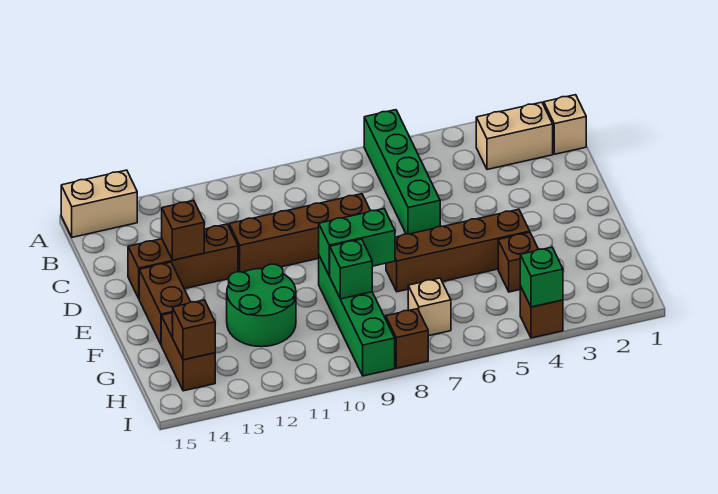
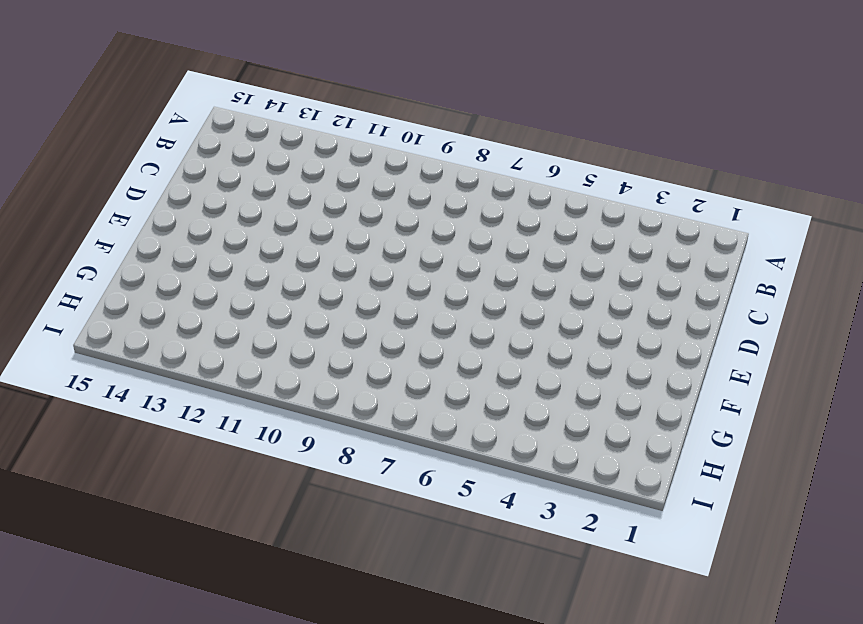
none -> green brick A6:D6 level 1
none -> tan brick A14:A15 level 1
none -> tan brick B1 level 1

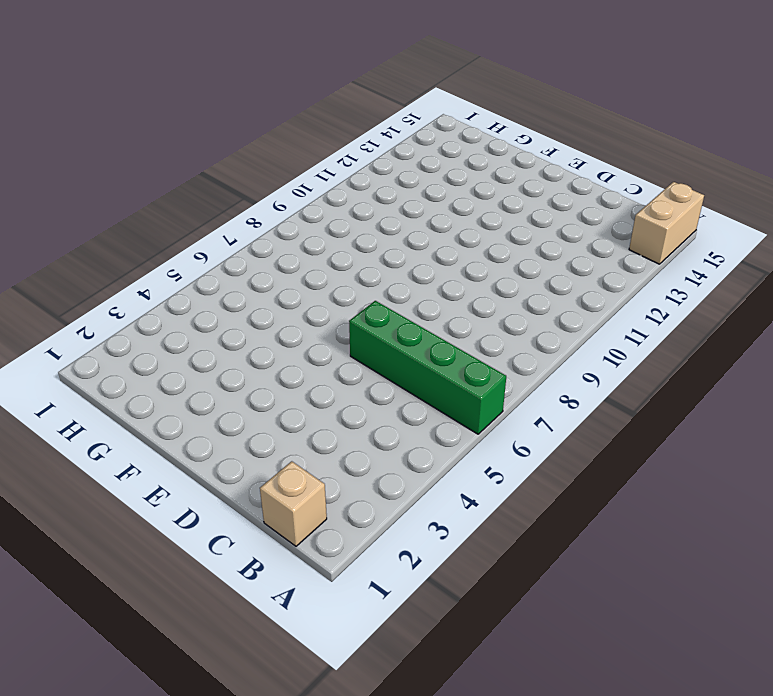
none -> tan brick B2:B3 level 1
none -> brown brick D8:D11 level 1
none -> brown brick D12:D14 level 1

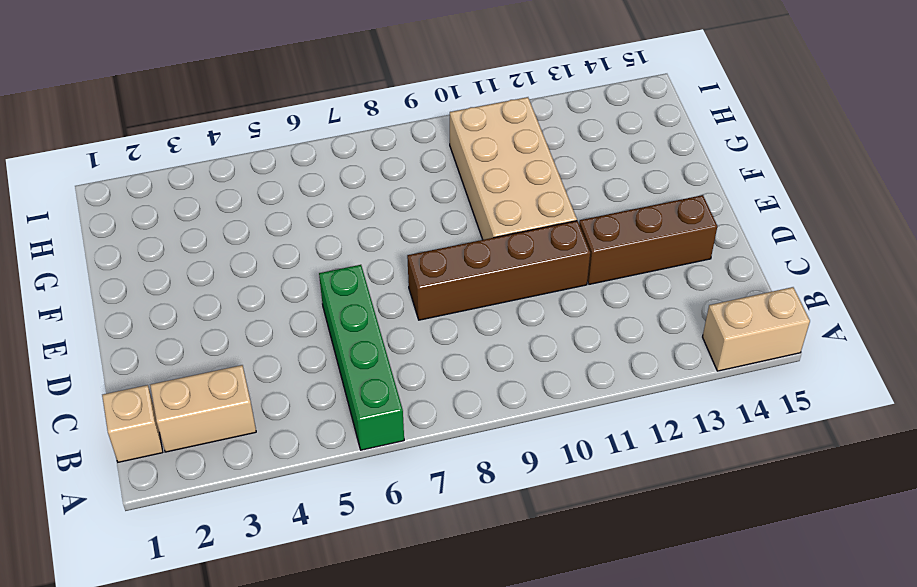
tan brick E10:H11 level 1 -> green round brick F11:G12 level 1
none -> brown brick E14:F14 level 1
none -> brown brick F4:F7 level 1
none -> green brick F9:I9 level 1

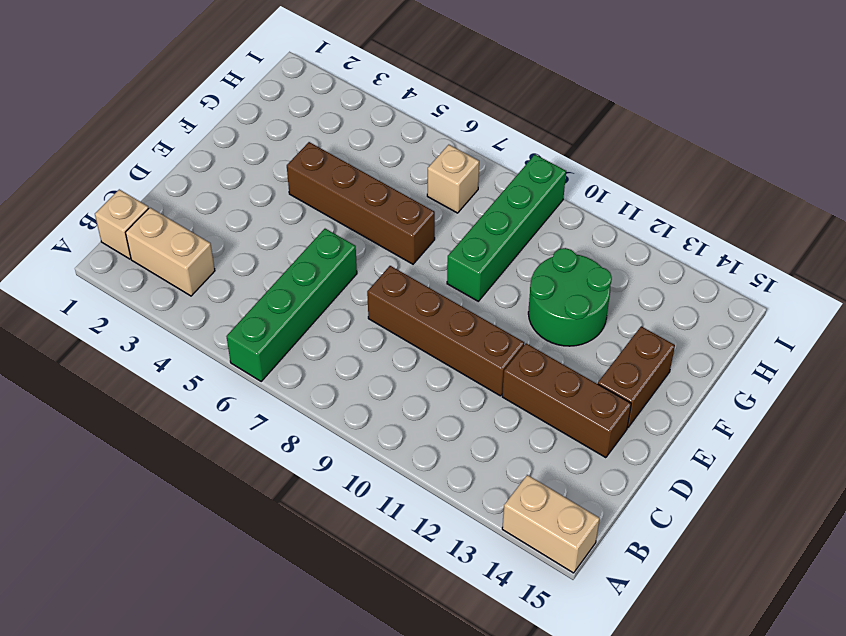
none -> brown brick G4 level 1
none -> brown brick G14:H14 level 1
none -> brown brick I4 level 1

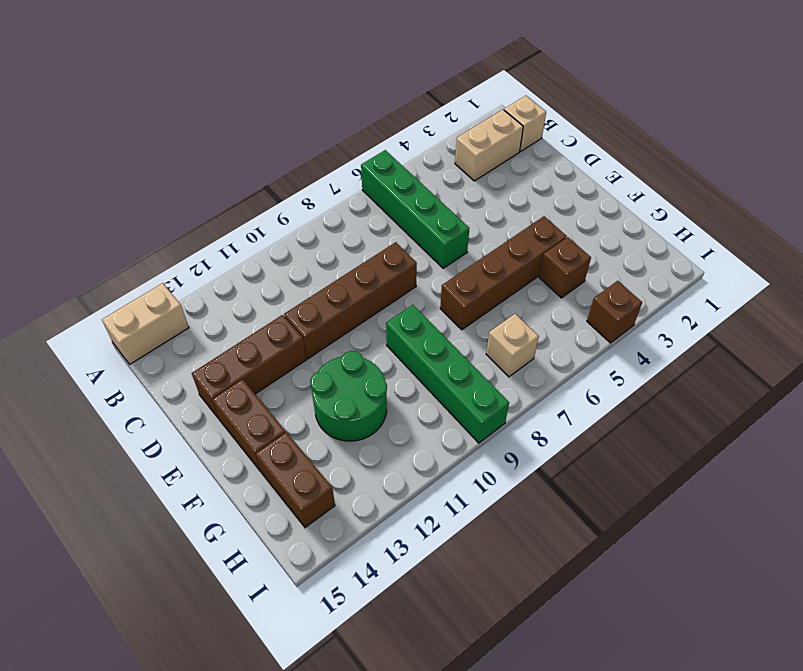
none -> brown brick I8 level 1
none -> brown brick D13 level 2
none -> green brick F8:F9 level 2

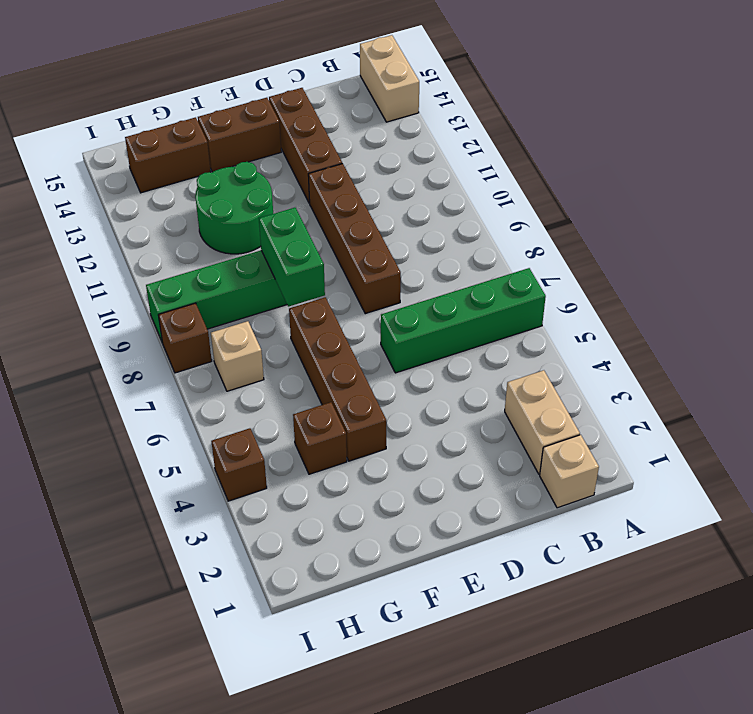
none -> brown brick D13 level 2
none -> green brick G9 level 2
none -> brown brick H14 level 2

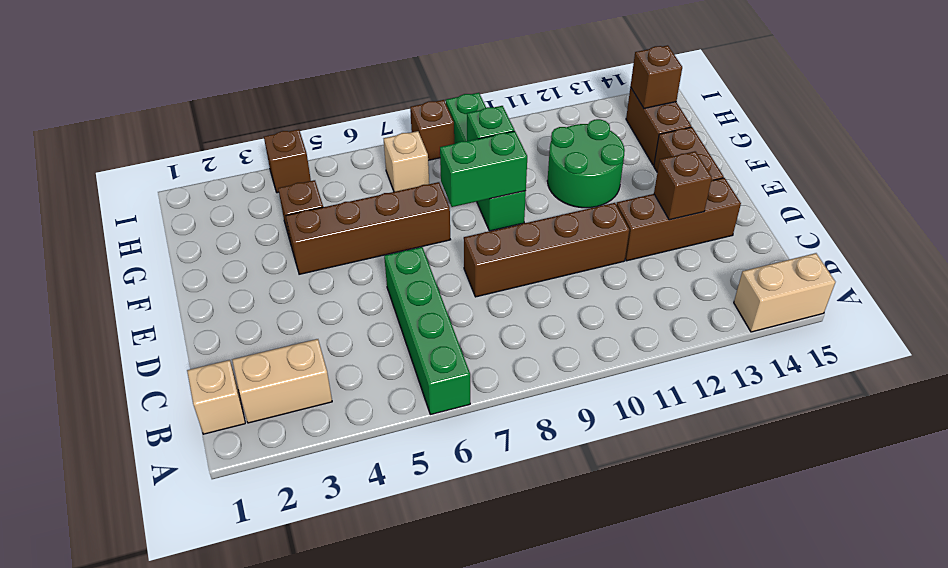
none -> green brick I4 level 2

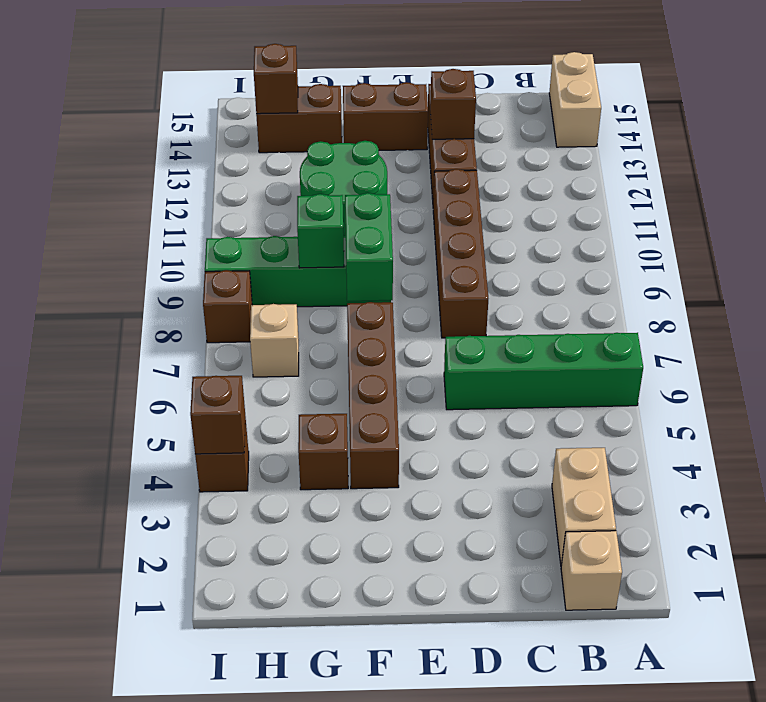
brown brick I4 level 2 -> green brick I4 level 2

